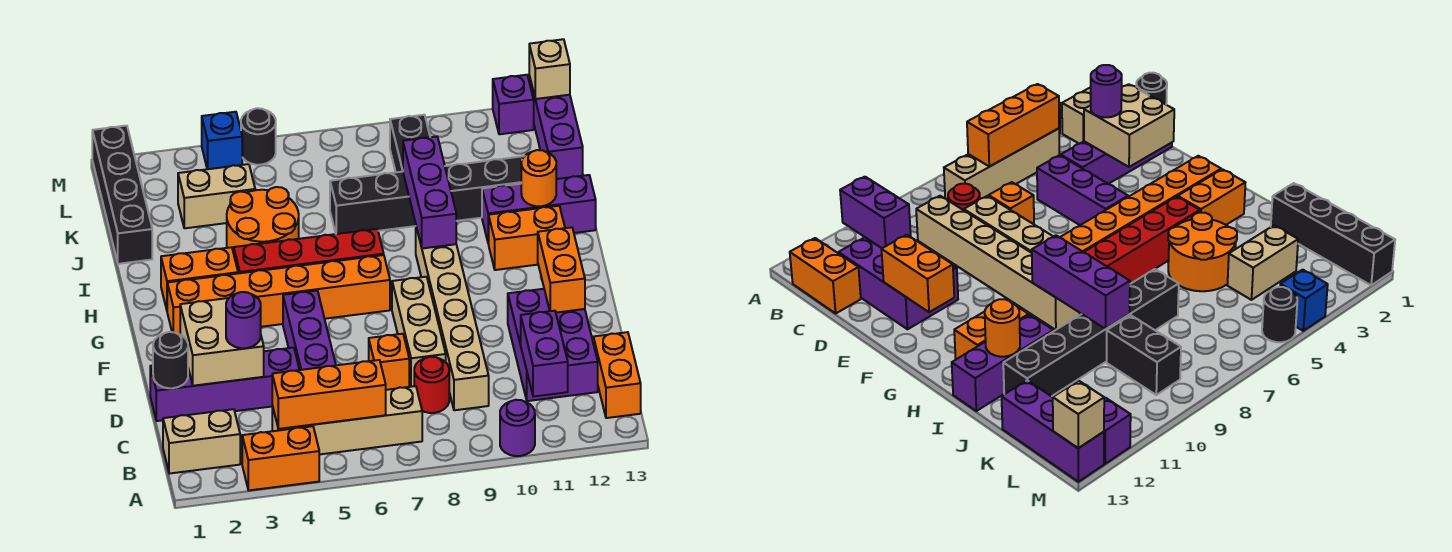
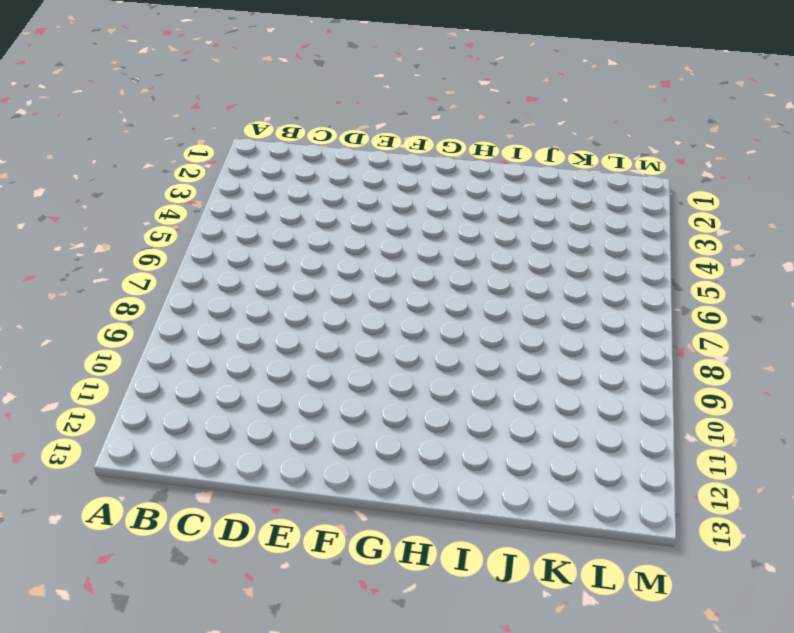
none -> orange brick A3:A4 level 1
none -> purple round brick A10 level 1
none -> tan brick B1:B2 level 1
none -> tan brick B4:B7 level 1

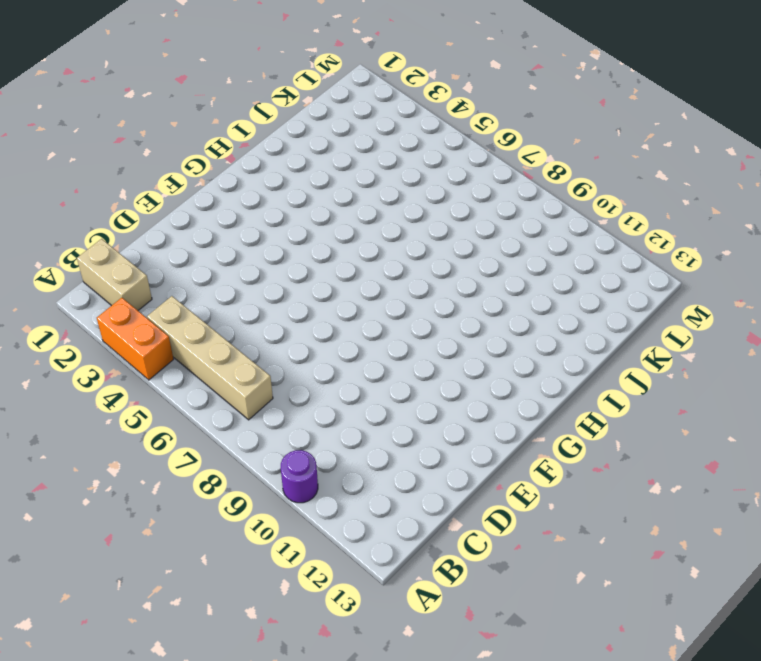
none -> orange brick B13:C13 level 1
none -> red round brick C8 level 1
none -> tan brick C9:H9 level 1
none -> purple brick C11:E12 level 1

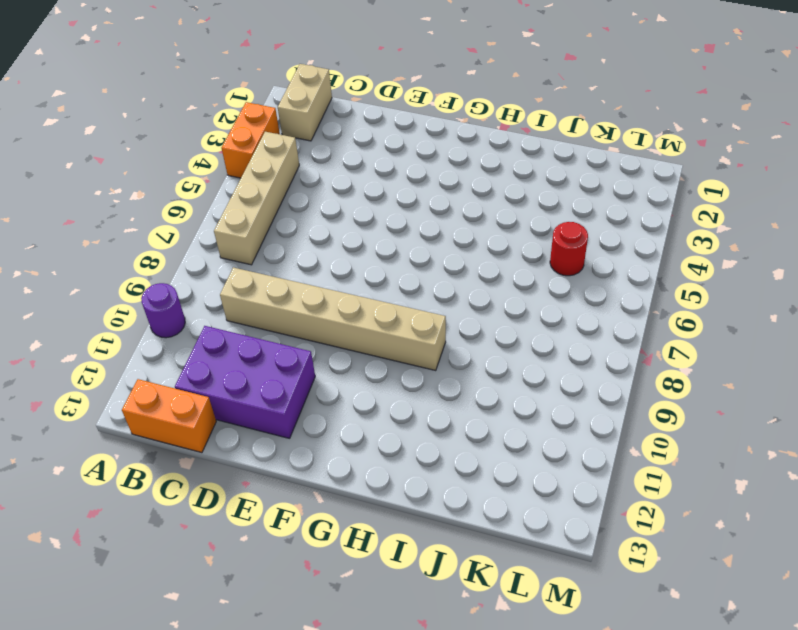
red round brick K5 level 1 -> red round brick C8 level 1
none -> purple brick D1:D4 level 1
none -> purple brick D5:F5 level 1
none -> orange brick D7 level 1
none -> tan brick D8:F8 level 1

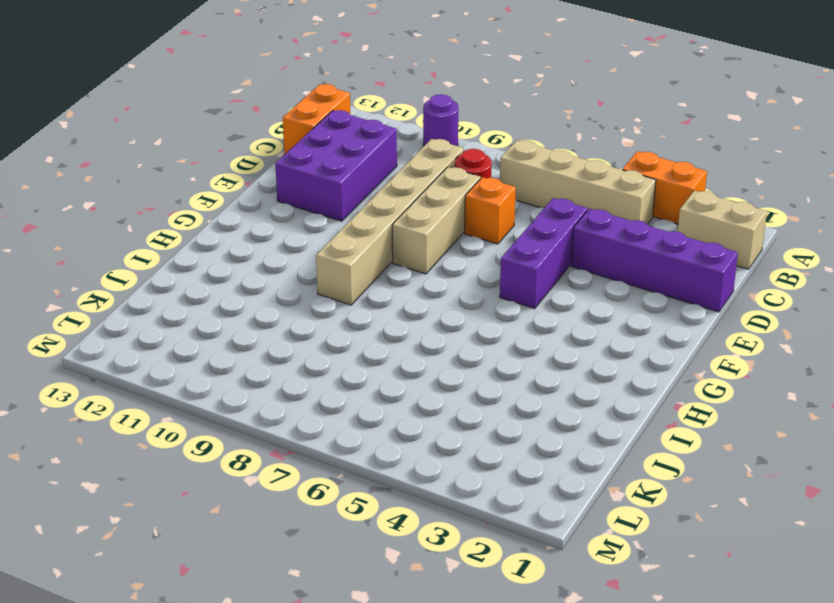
none -> orange brick G2:G7 level 1
none -> orange brick H2:H3 level 1
none -> red brick H4:H7 level 1
none -> orange brick H11:H12 level 1

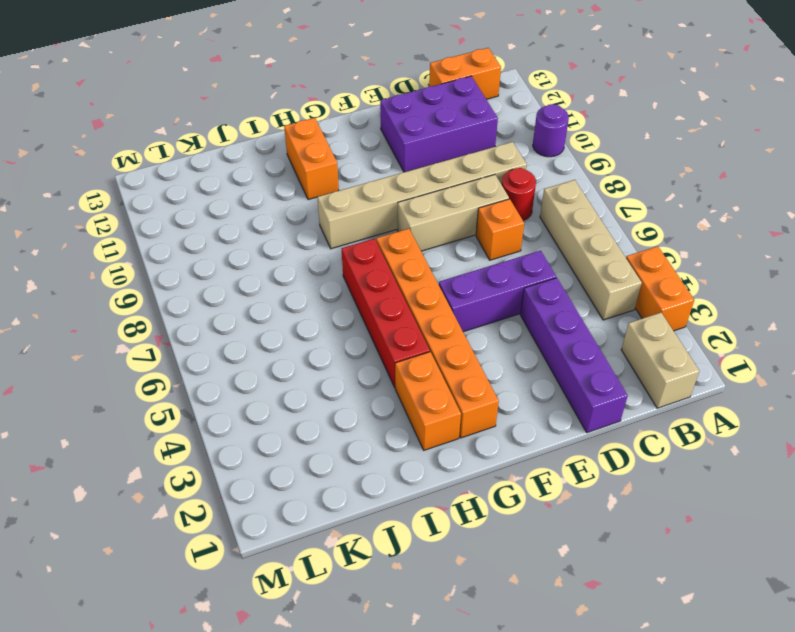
none -> orange round brick I4:J5 level 1
none -> purple brick I11:I13 level 1
none -> black brick J1:M1 level 1
none -> black brick J7:J12 level 1

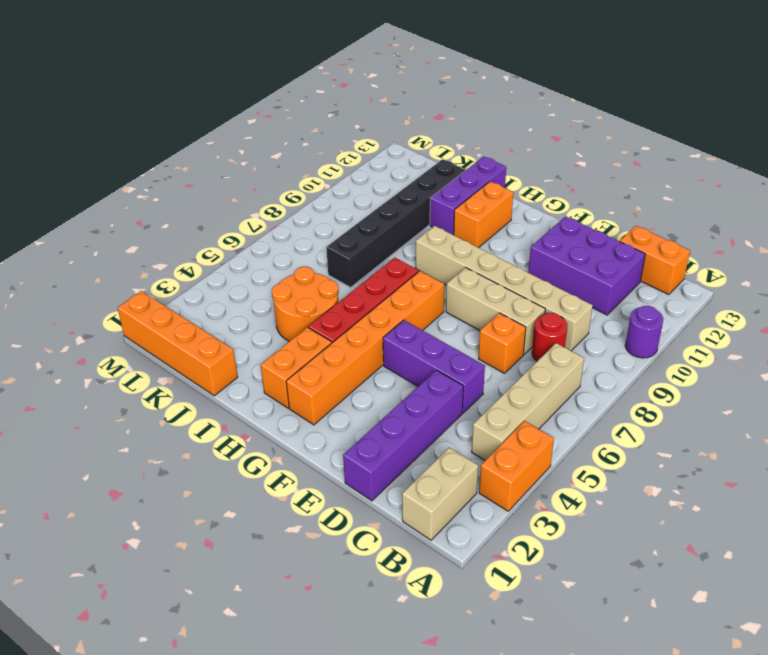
orange brick J1:M1 level 1 -> black brick J1:M1 level 1
none -> tan brick K3:K4 level 1
none -> black brick K9:L9 level 1
none -> purple brick K13:M13 level 1
none -> blue brick M4 level 1

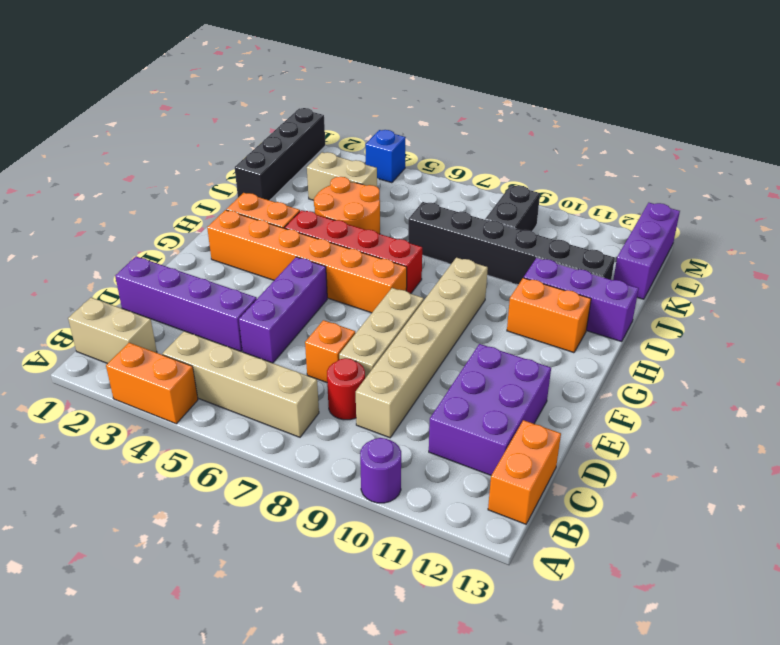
none -> black round brick M5 level 1
none -> purple brick M12 level 1
none -> orange brick B4:B6 level 2
none -> purple brick B11:C11 level 2

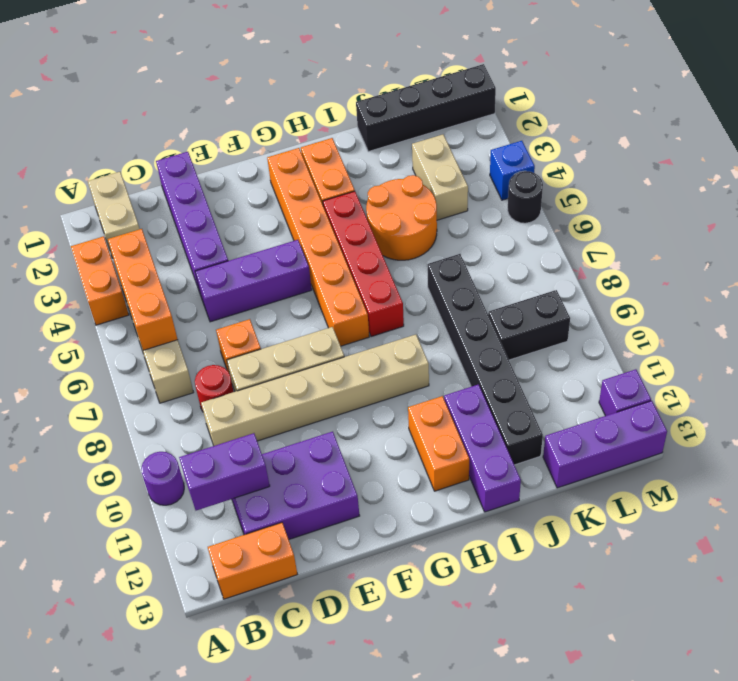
none -> black round brick D1 level 2
none -> tan brick D2:E3 level 2
none -> orange brick E12:F12 level 2
none -> purple brick H9:J9 level 2

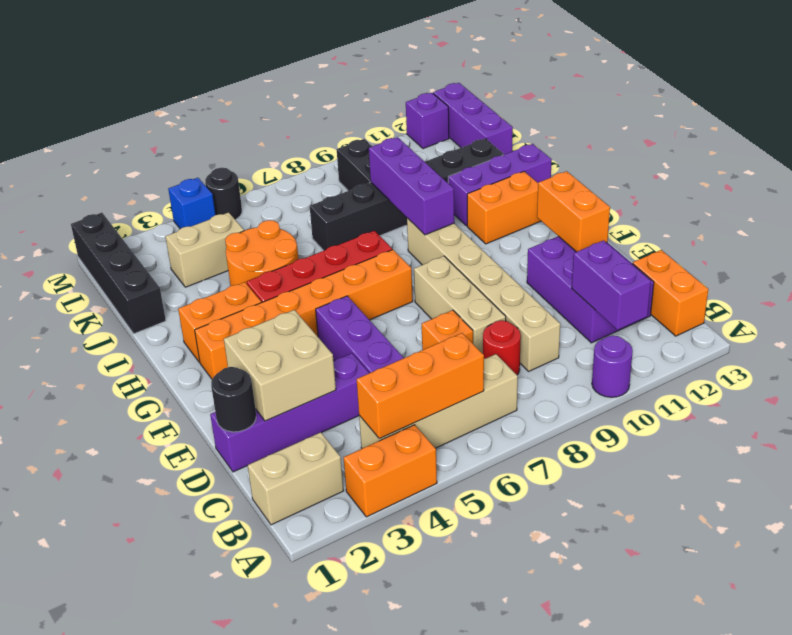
none -> orange round brick I12 level 2
none -> tan brick M13 level 2
none -> purple round brick D3 level 3

